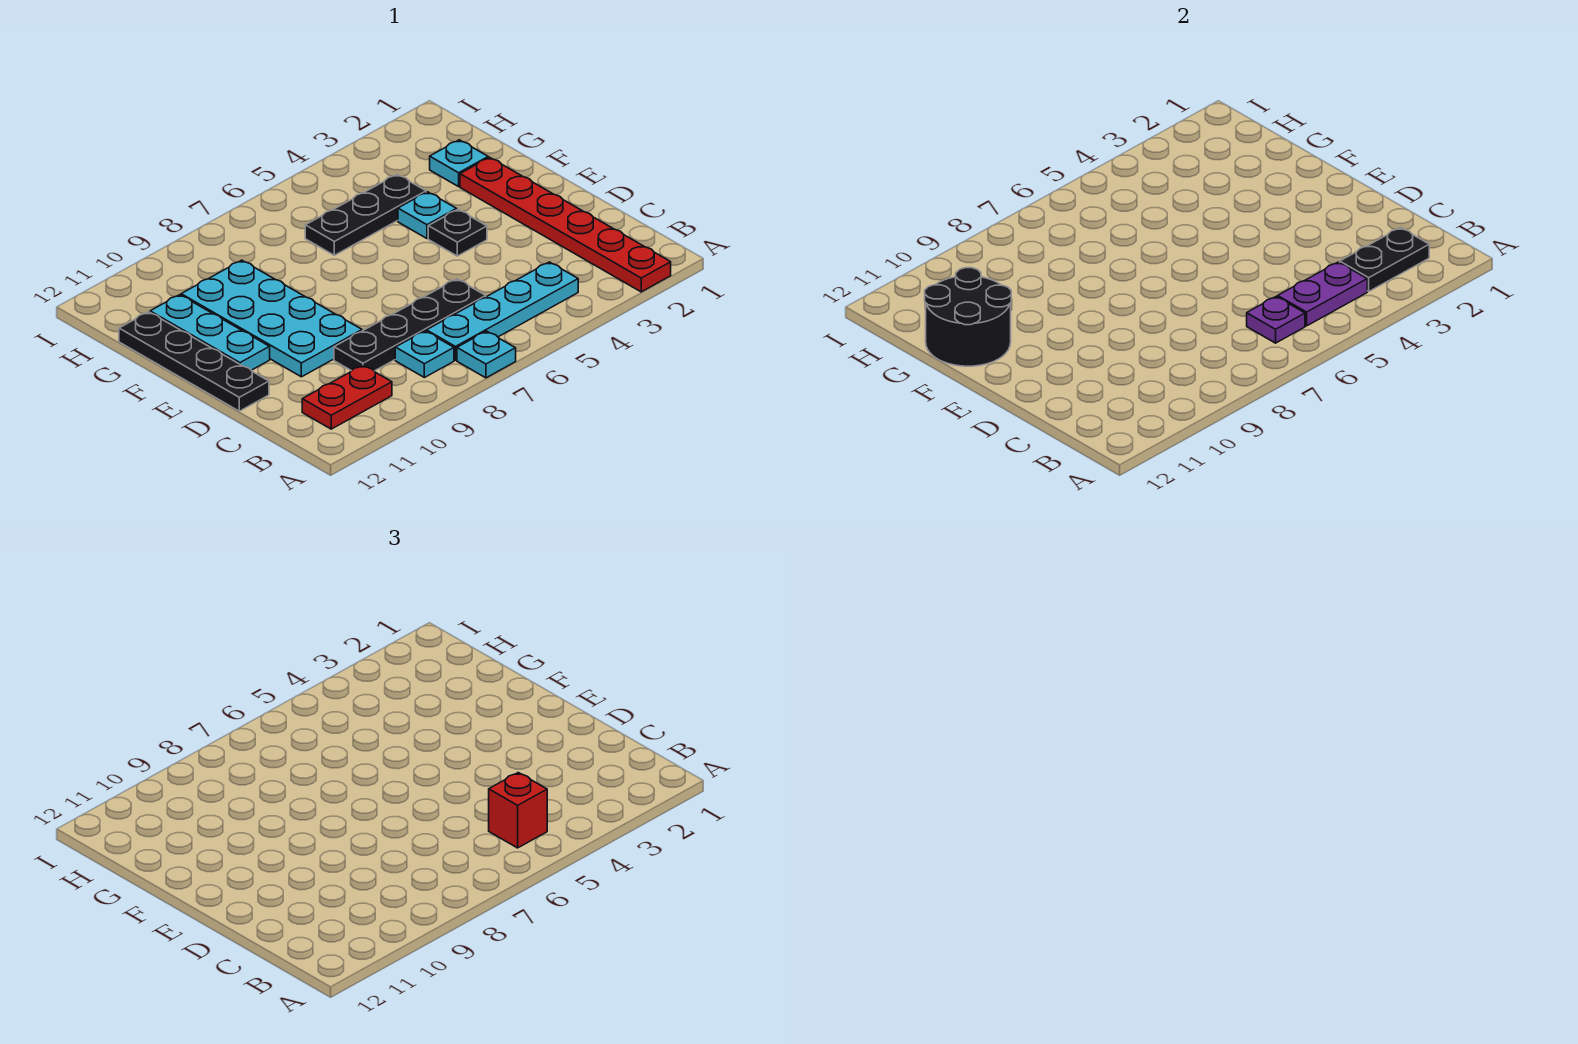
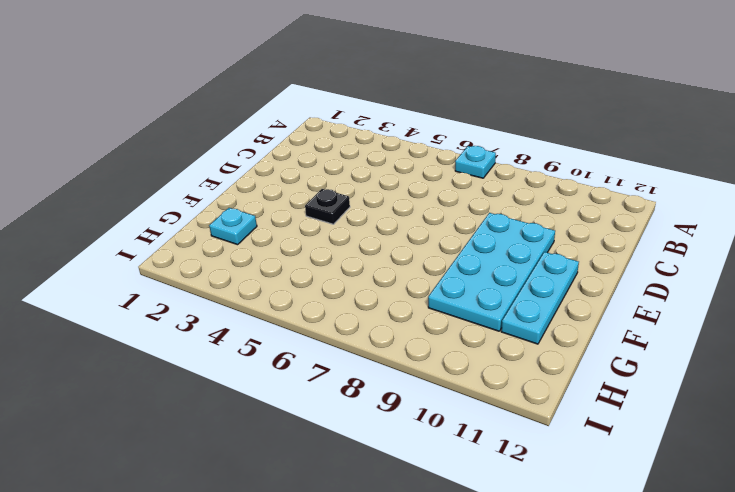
none -> red plate A2:F2 level 1
none -> cyan plate B4:B7 level 1
none -> cyan plate B8 level 1

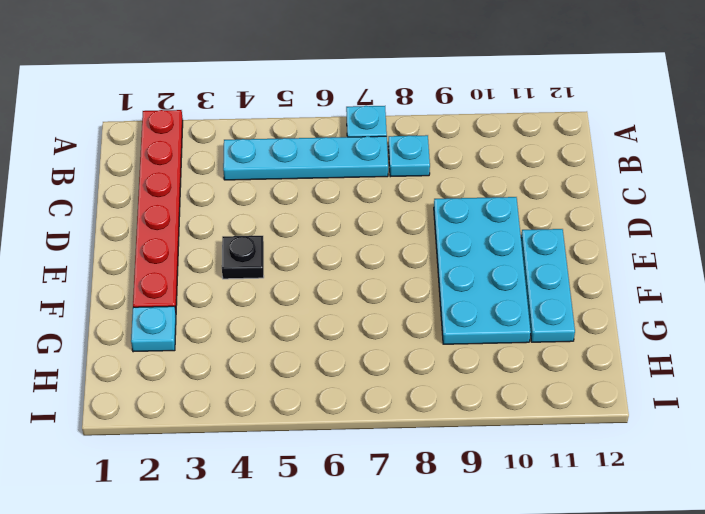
none -> red plate B10:B11 level 1
none -> black plate C6:C9 level 1
none -> black plate D12:G12 level 1

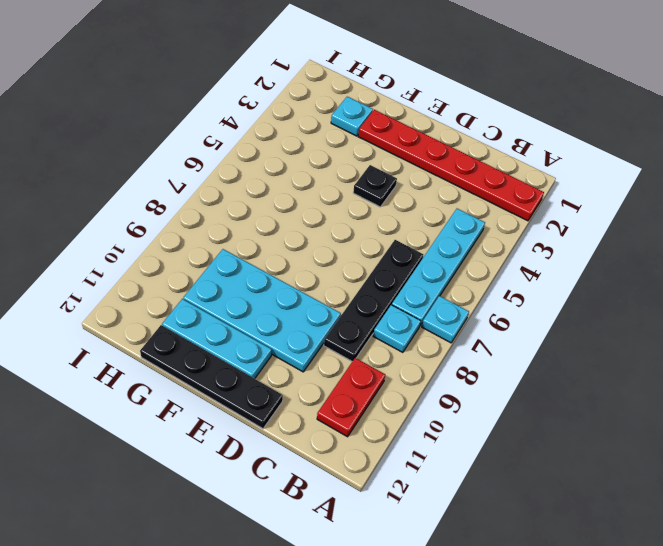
none -> cyan plate F4 level 1
none -> black plate G4:G6 level 1
none -> black plate B2:B3 level 2

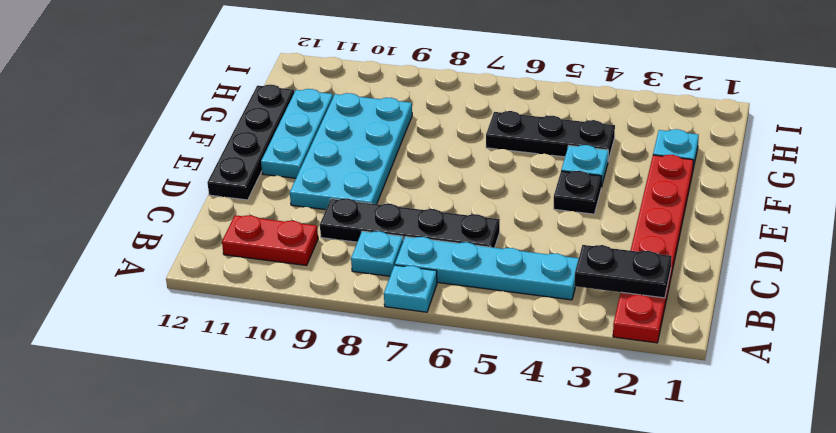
none -> purple plate B4:B5 level 2
none -> purple plate B6 level 2
none -> black round brick F11:G12 level 2

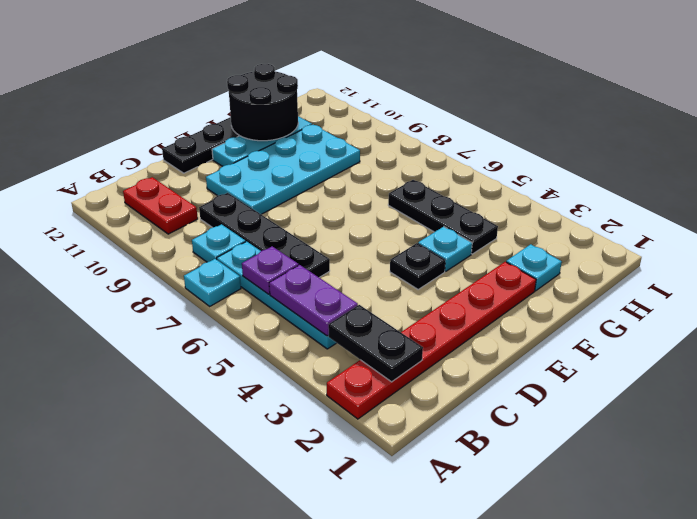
none -> red brick B5 level 3

